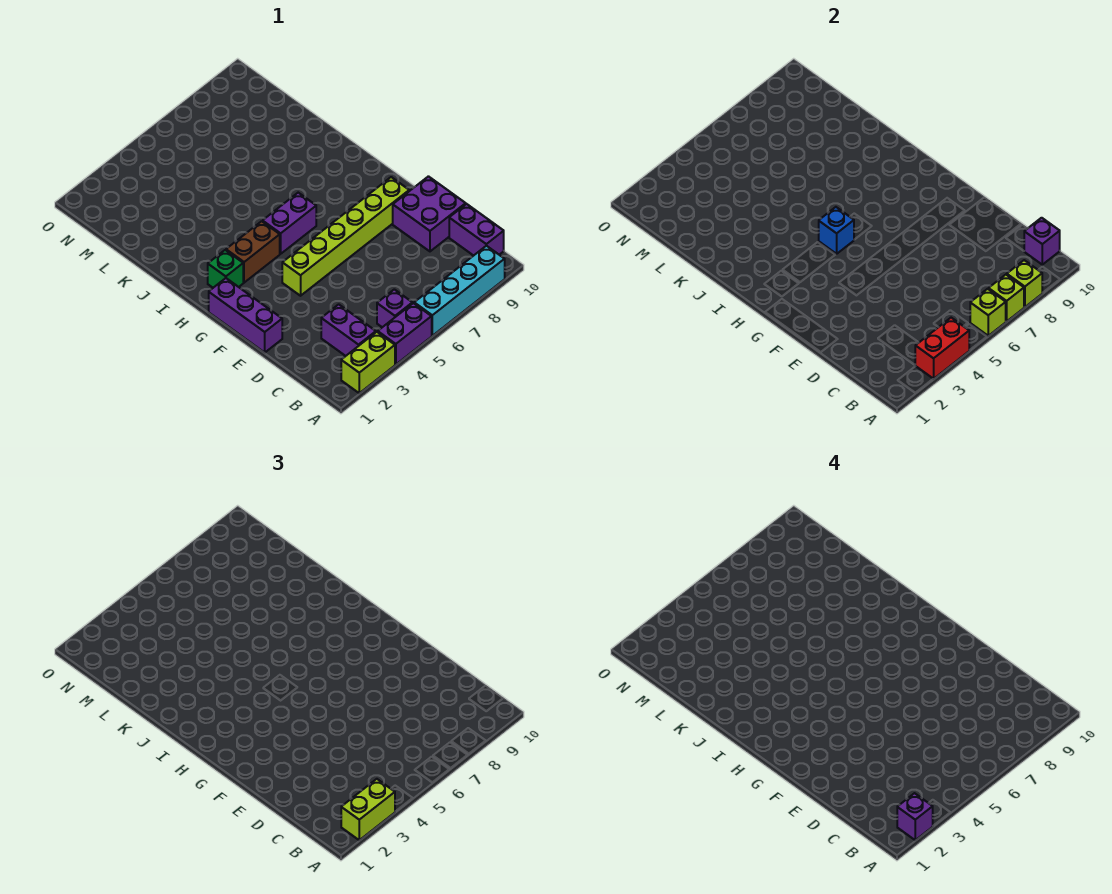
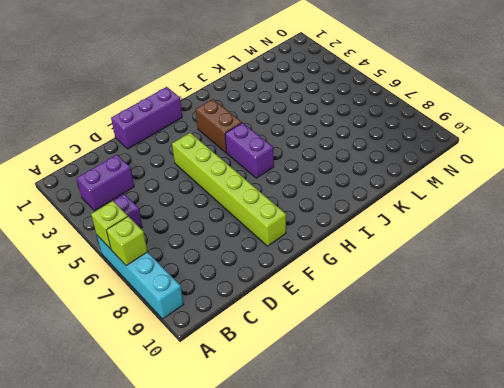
none -> lime brick A2:A3 level 1
none -> purple brick A4:A5 level 1
none -> purple brick B10:C10 level 1

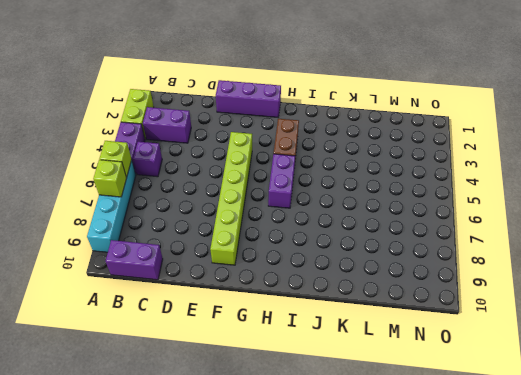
none -> purple brick D9:E10 level 1
none -> green brick H2 level 1
none -> red brick A3:A4 level 2

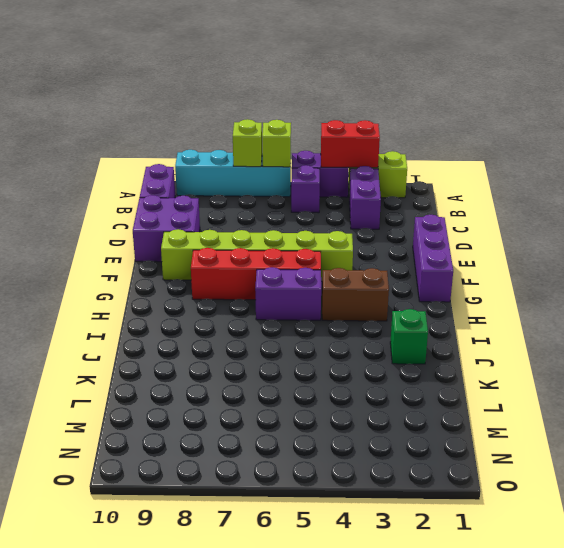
red brick G5:G8 level 1 -> none
green brick J2 level 1 -> green brick H2 level 1
none -> lime brick A8 level 2
none -> purple brick B10 level 2
none -> blue brick H5 level 2

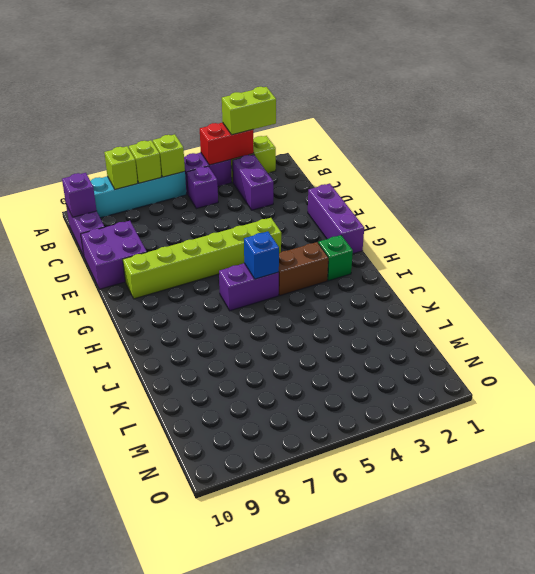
none -> purple brick A2 level 4

